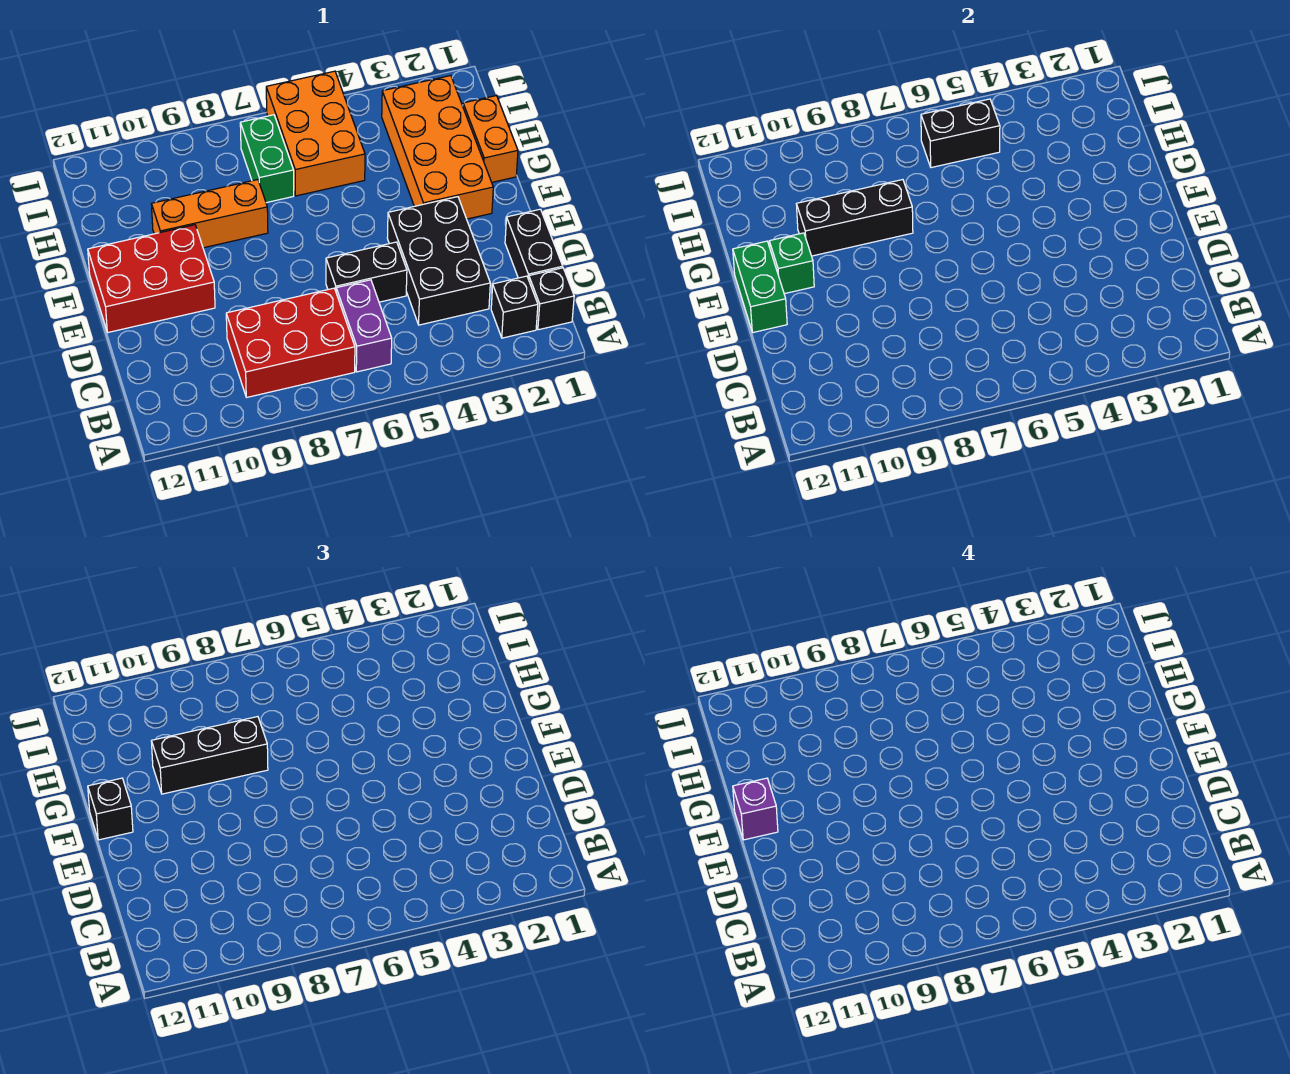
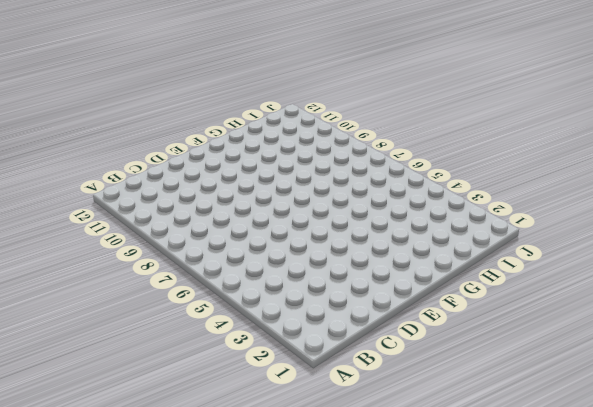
none -> black brick B1 level 1
none -> black brick B2 level 1
none -> purple brick B6:C6 level 1

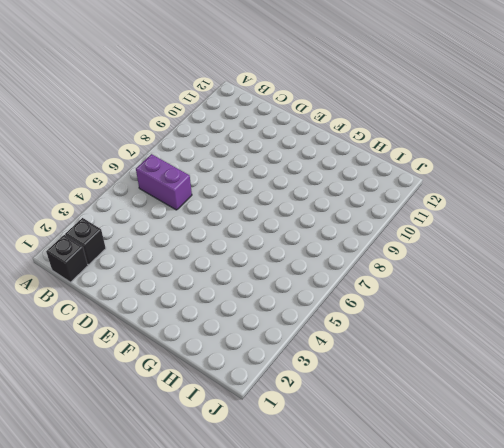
none -> red brick B7:C9 level 1
none -> black brick C1:D1 level 1
none -> black brick C3:E4 level 1

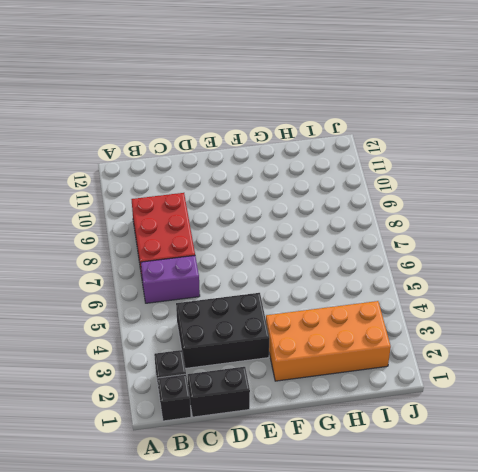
none -> black brick D5:D6 level 1
none -> red brick E10:F12 level 1
none -> orange brick G1:H1 level 1

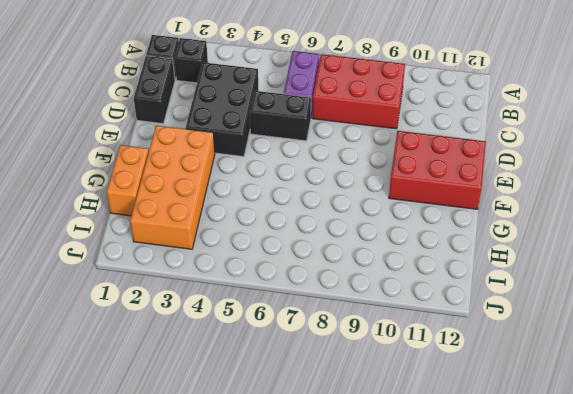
none -> orange brick G8:G10 level 1
none -> orange brick H5:J6 level 1
none -> green brick H7:I7 level 1

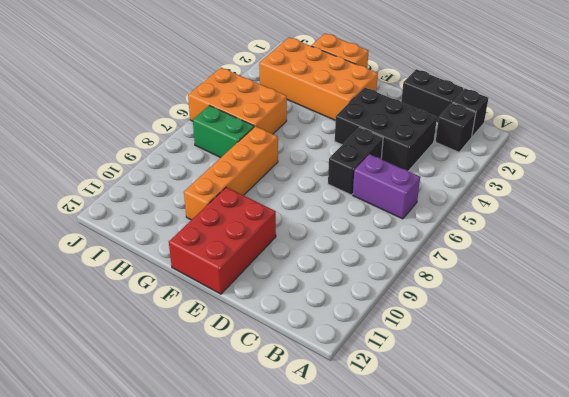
orange brick G7:G10 level 1 -> orange brick G8:G10 level 1
none -> red brick B7:C9 level 1
none -> green brick E12:F12 level 2
none -> green brick F11 level 2

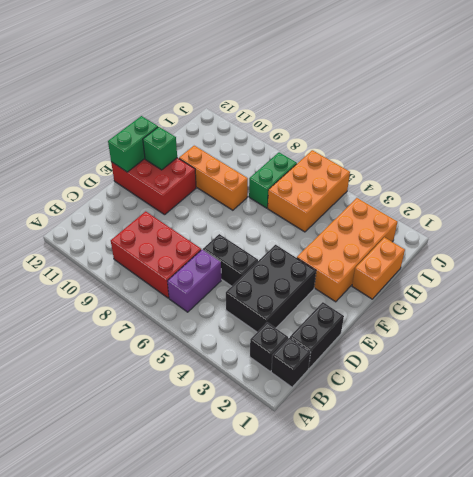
none -> black brick G8:G10 level 2
none -> black brick I5:I6 level 2
none -> black brick F12 level 3

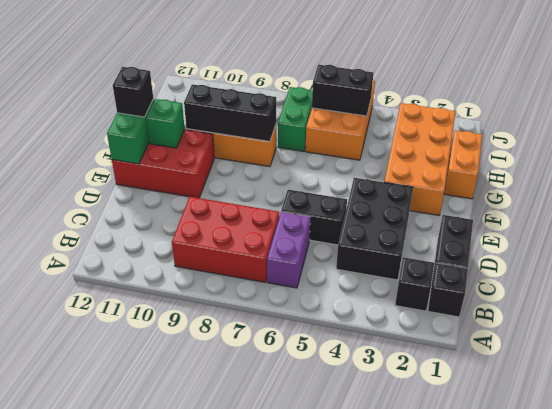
none -> black brick G8:G10 level 3
none -> purple brick F12 level 4

